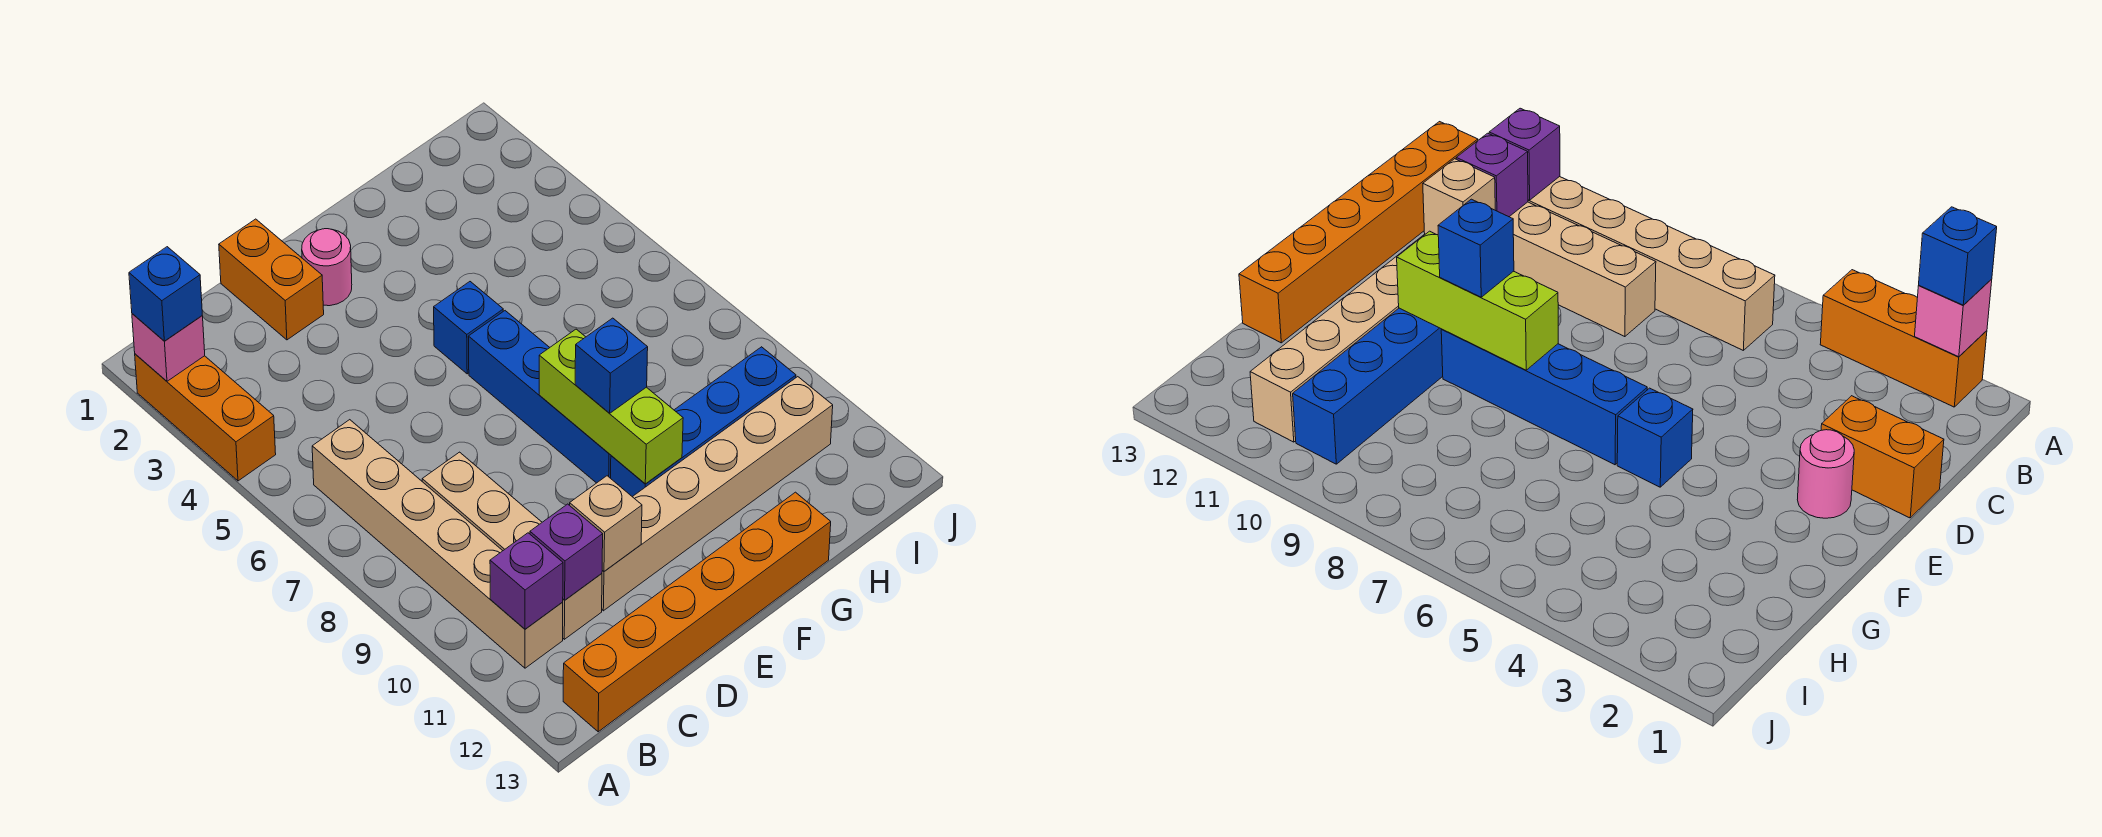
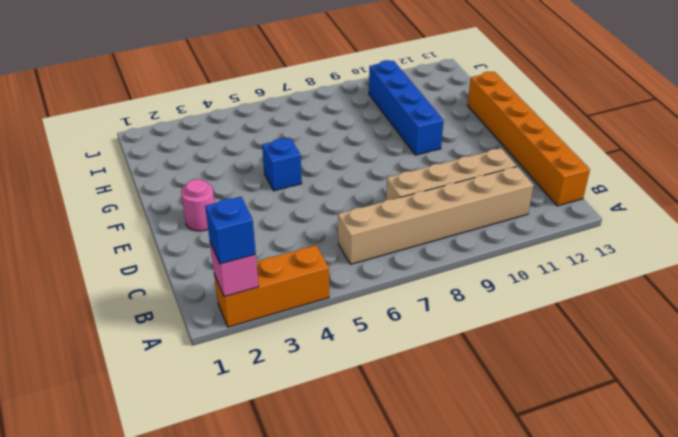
none -> orange brick D1:D2 level 1
none -> tan brick D11:I11 level 1
none -> blue brick F6:F9 level 1

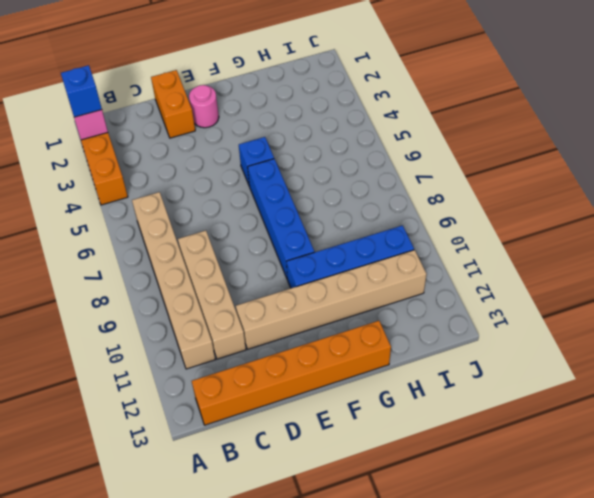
none -> purple brick B11 level 2
none -> purple brick C11 level 2
none -> tan brick D11 level 2

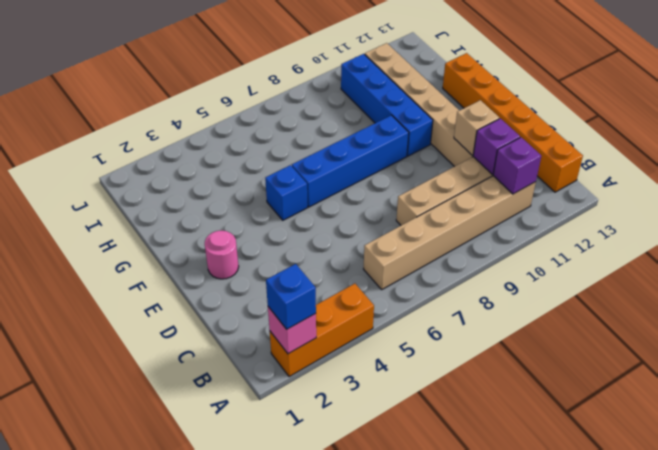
none -> orange brick D1:D2 level 1
none -> lime brick F8:F10 level 2
none -> blue brick F9 level 3

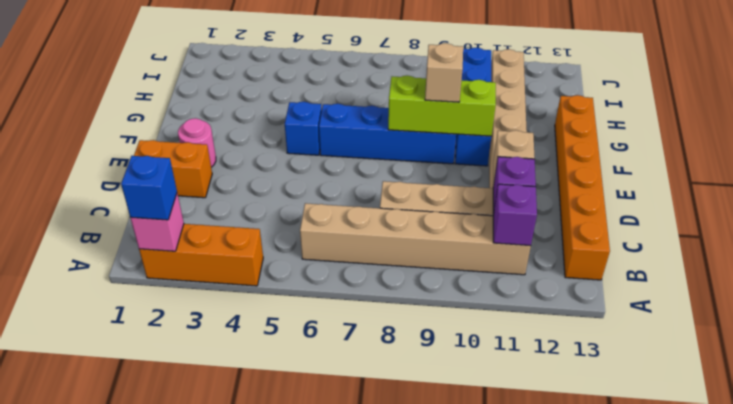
tan brick F9 level 3 -> blue brick F9 level 3

